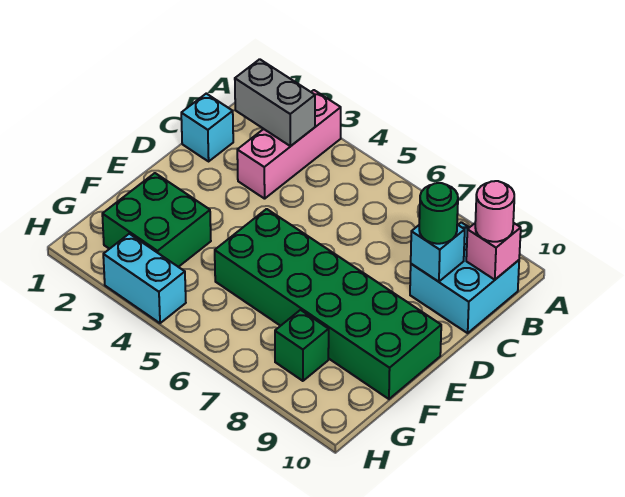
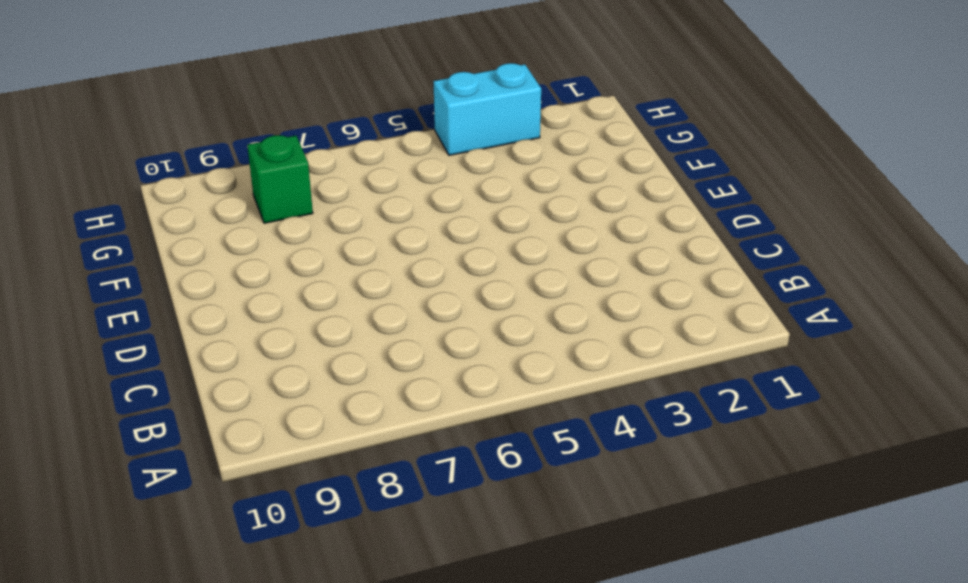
none -> pink brick A3:C3 level 1
none -> cyan brick B9:C10 level 1
none -> cyan brick C1 level 1

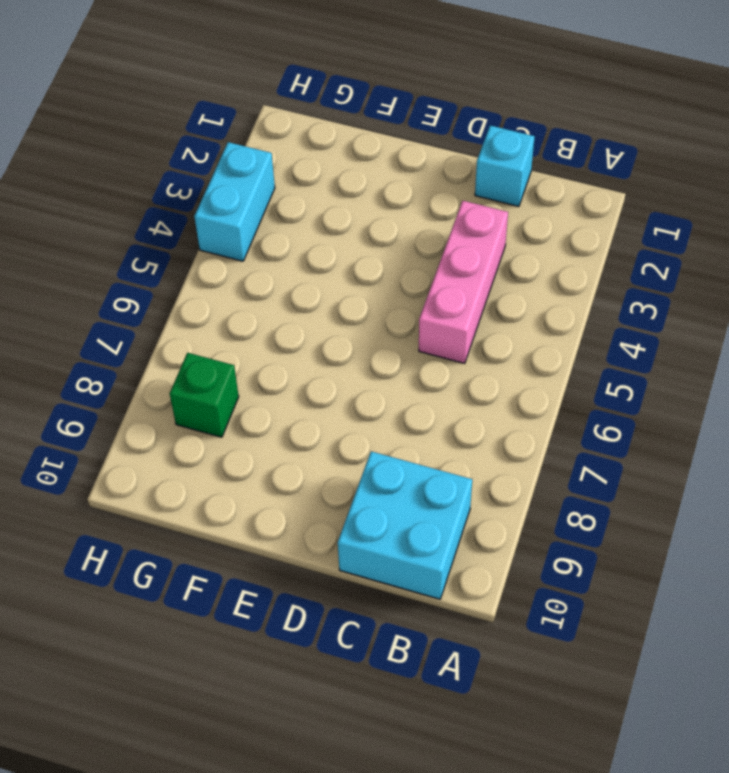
pink brick C3:C5 level 1 -> pink brick A3:C3 level 1
none -> green brick E5:F10 level 1
none -> green brick F2:G3 level 1
none -> grey brick B2:B3 level 2

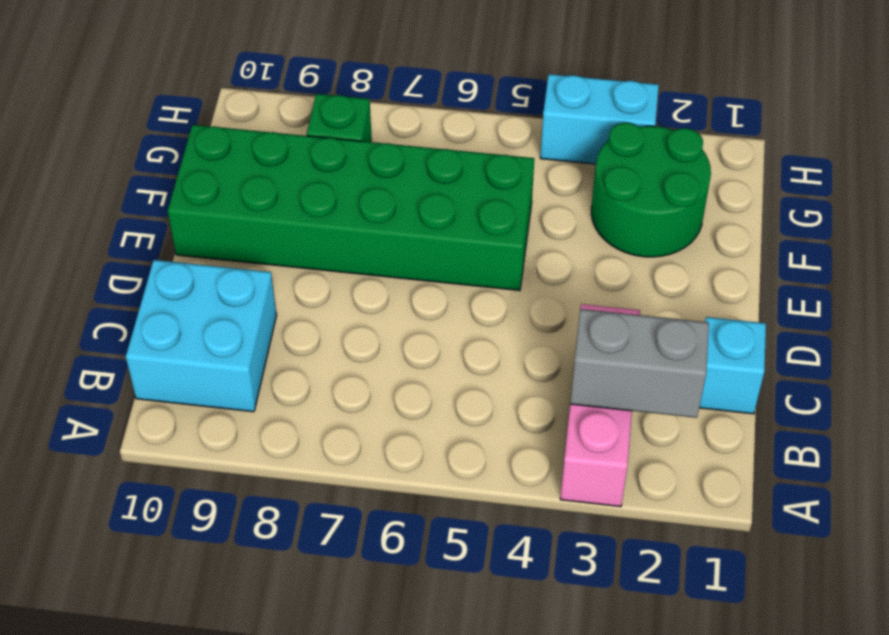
green round brick F2:G3 level 1 -> green brick F2:G3 level 1
none -> pink brick B10 level 2
none -> cyan brick C9 level 2
none -> pink round brick B10 level 3

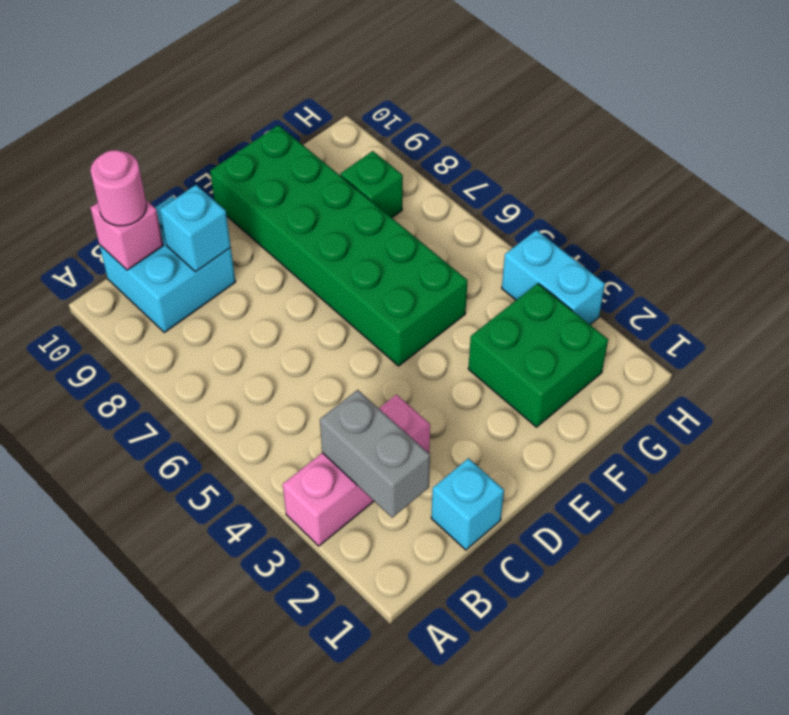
none -> green round brick C9 level 3

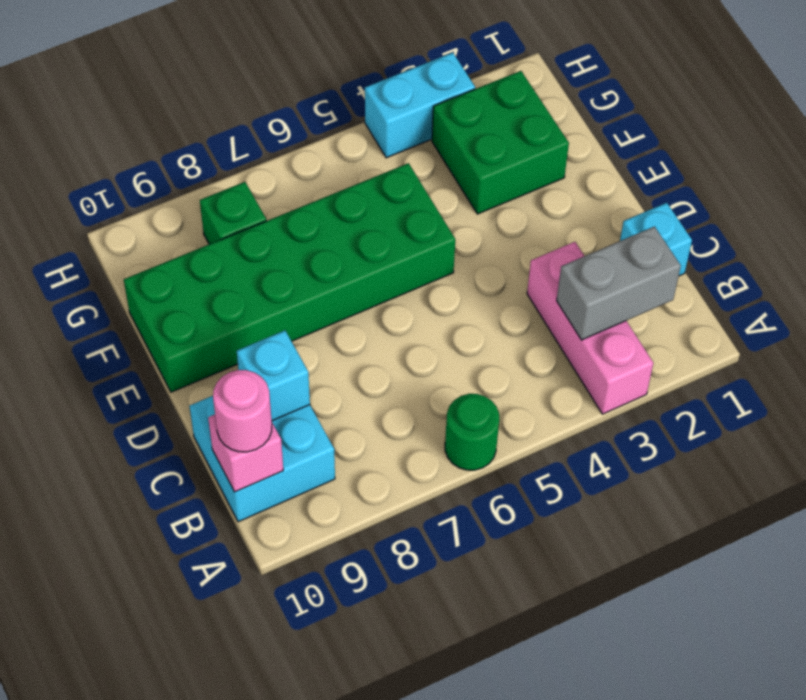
green round brick A6 level 1 -> green round brick C9 level 3

